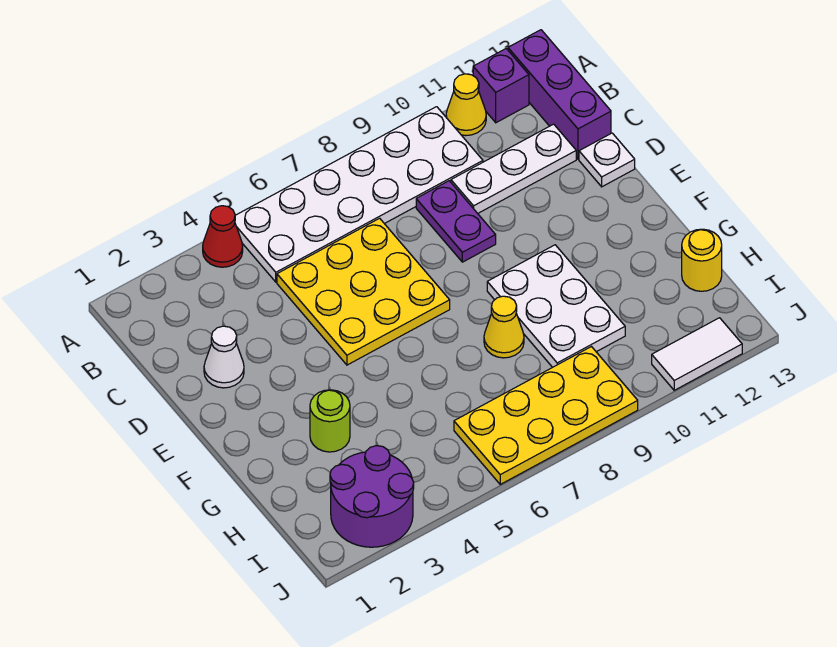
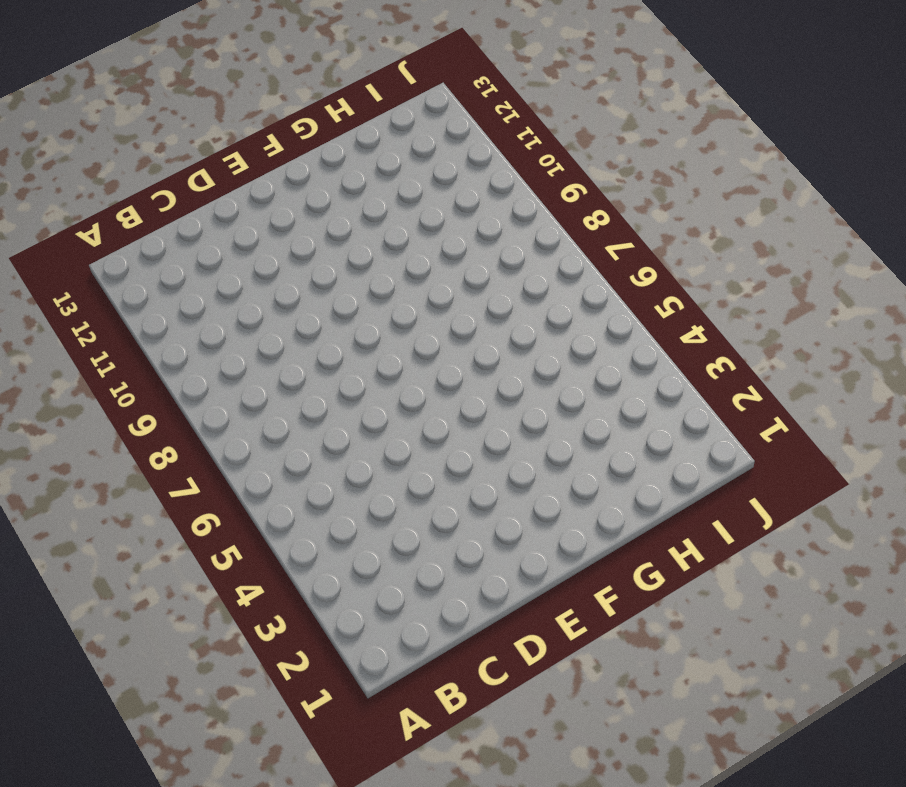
none -> red cone A4 level 1
none -> white plate A5:B10 level 1
none -> yellow cone A11 level 1

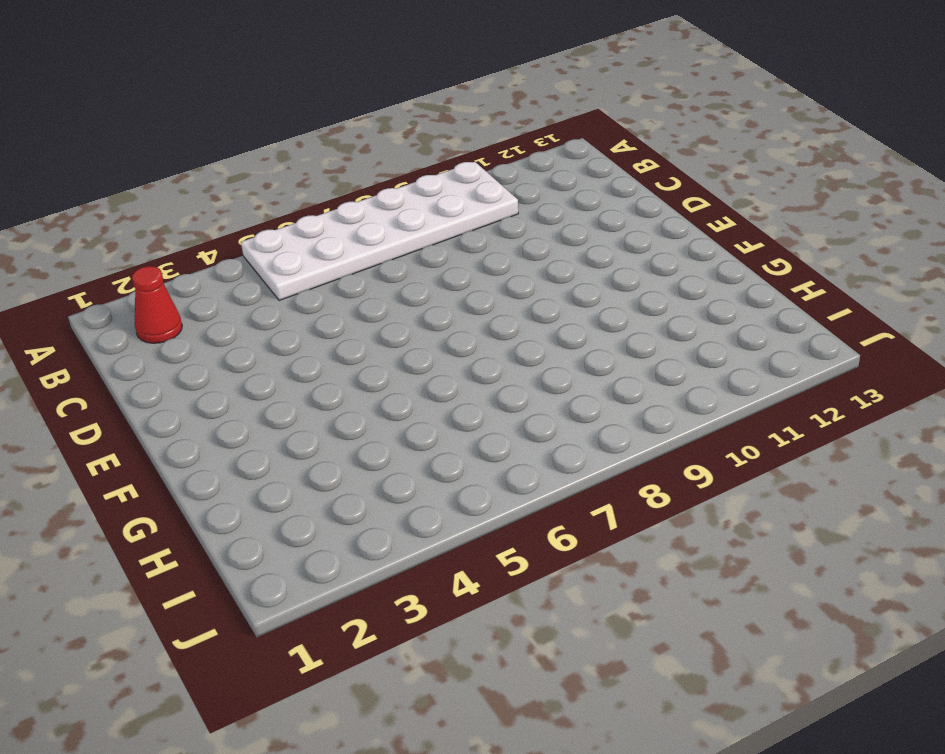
red cone B2 level 1 -> red cone A4 level 1
none -> yellow cone A11 level 1
none -> purple brick A12 level 1
none -> purple brick A13:C13 level 1

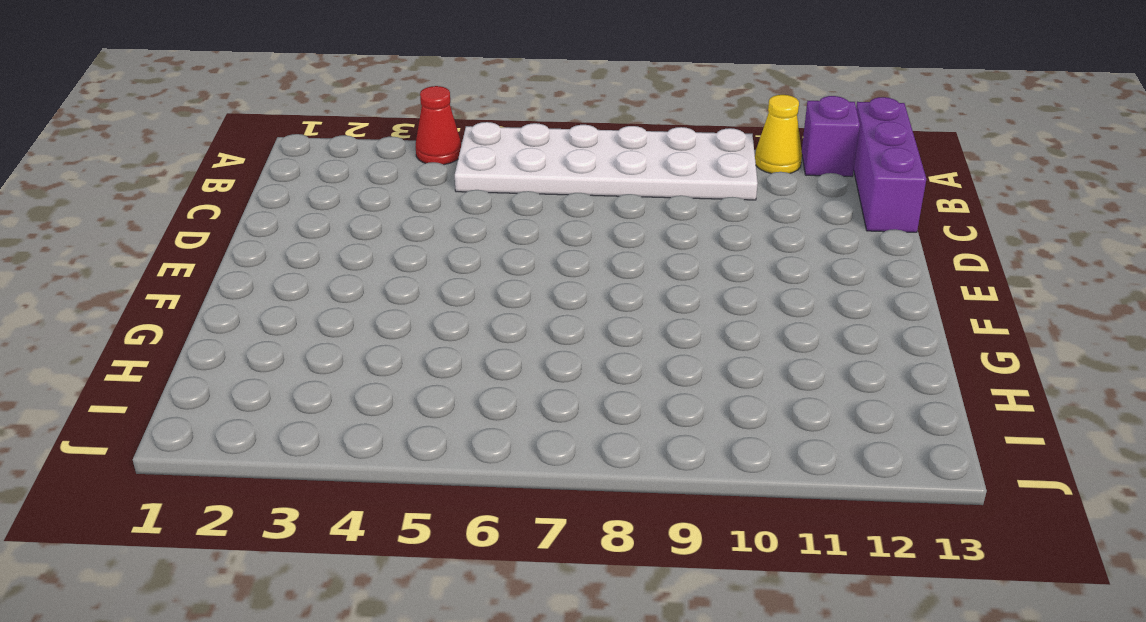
none -> yellow plate C5:E7 level 1
none -> purple plate C9:D9 level 1
none -> white plate C10:C12 level 1

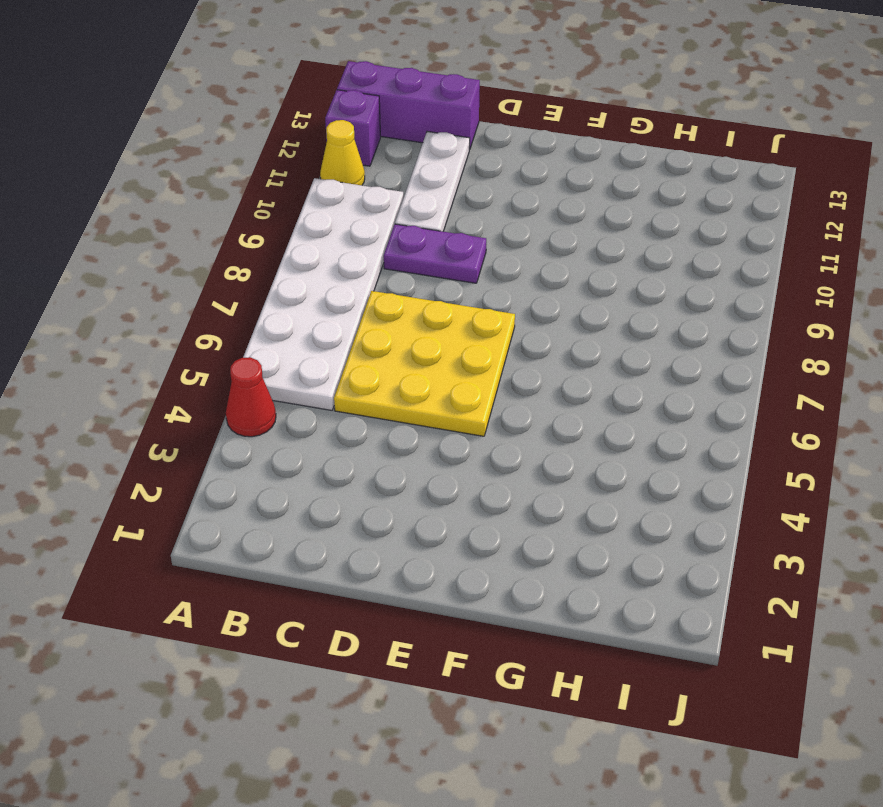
none -> white cone D2 level 1
none -> white plate D13 level 1
none -> white plate F9:H10 level 1

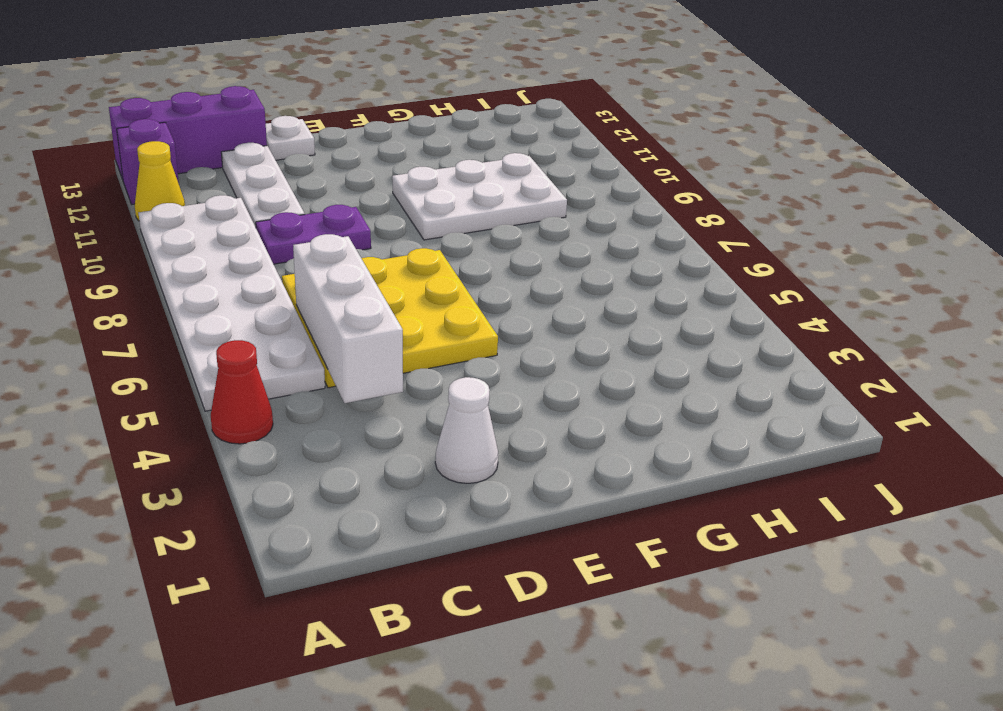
white brick C4:C6 level 2 -> none
none -> lime round brick G3 level 1
none -> yellow cone G8 level 1
none -> yellow round brick H13 level 1

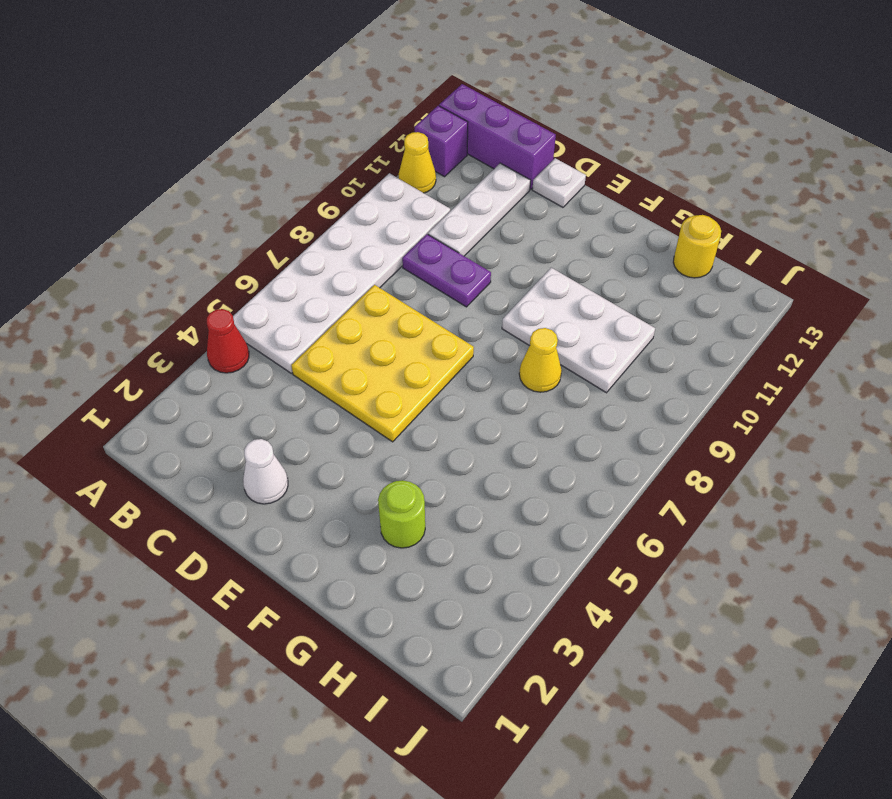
none -> purple round brick I2:J3 level 1
none -> yellow plate I6:J9 level 1
none -> white tile J11:J12 level 1

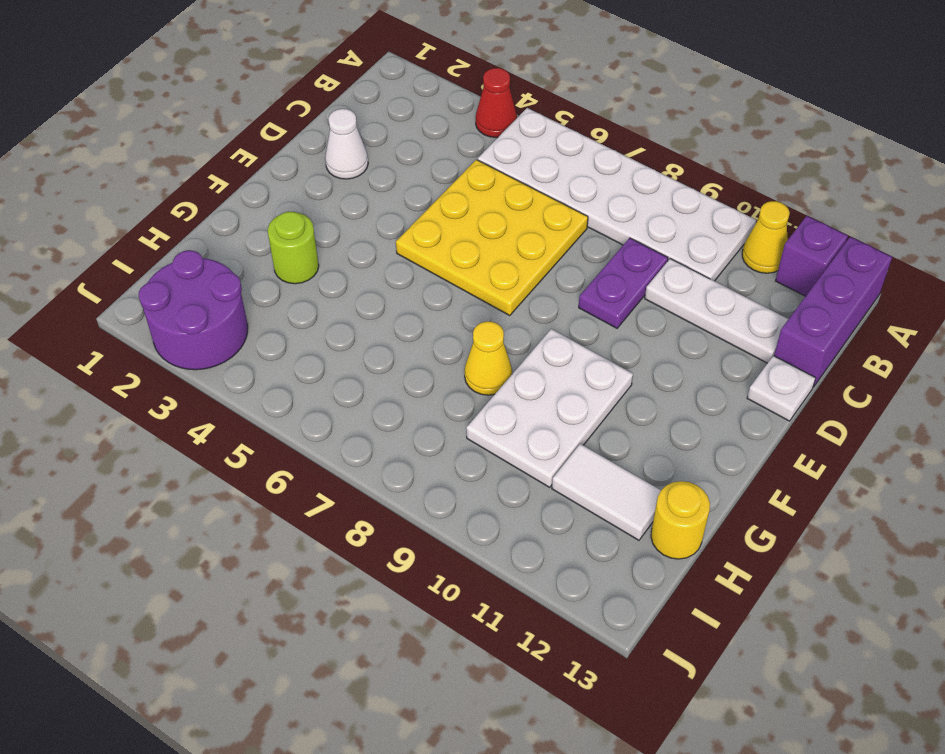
white tile H11:H12 level 1 -> white tile J11:J12 level 1
none -> yellow plate I6:J9 level 1

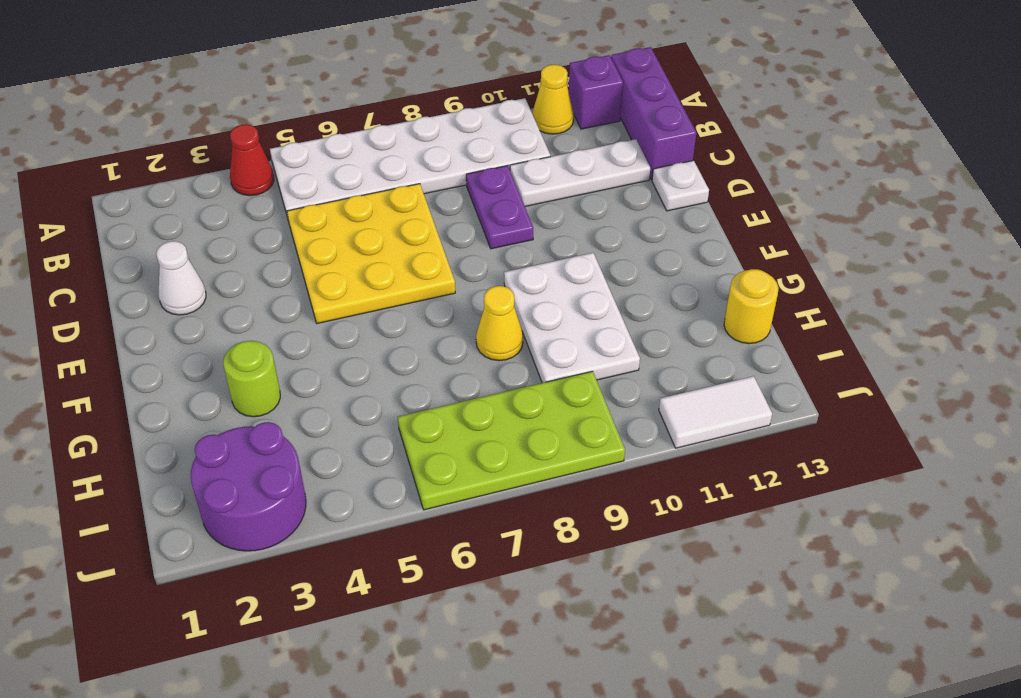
lime plate I6:J9 level 1 -> yellow plate I6:J9 level 1

